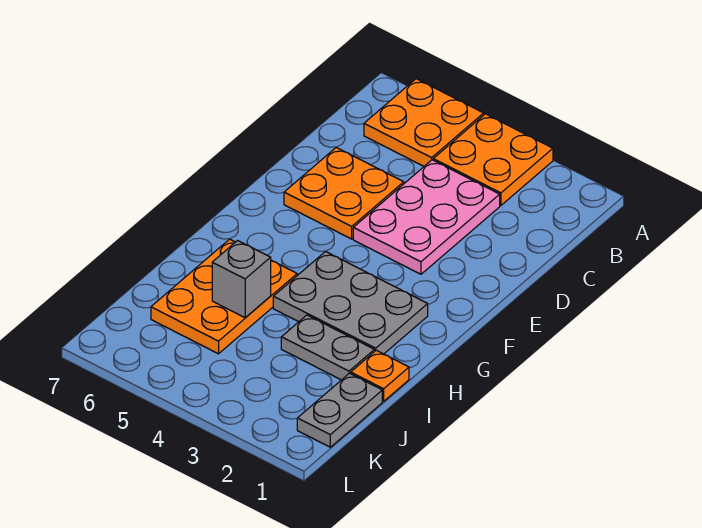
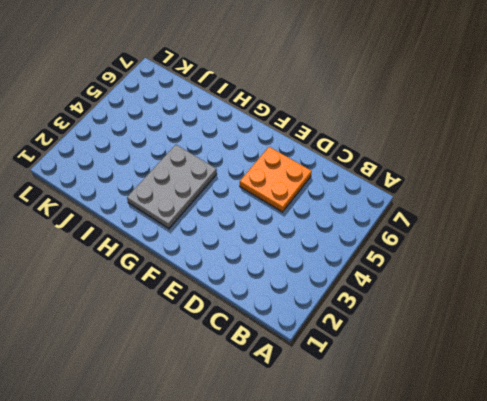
none -> orange plate A3:B4 level 1
none -> orange plate A5:B6 level 1

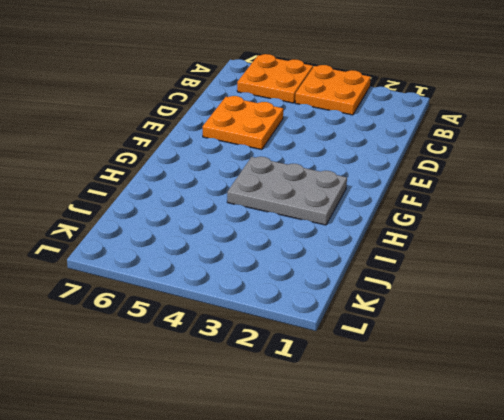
none -> pink plate C3:E4 level 1
none -> orange plate H5:J6 level 1

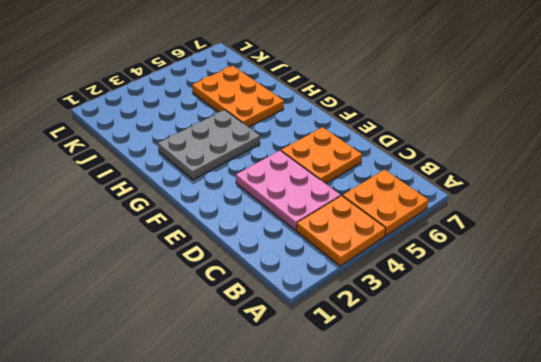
none -> orange plate I1 level 1
none -> grey plate I2:I3 level 1

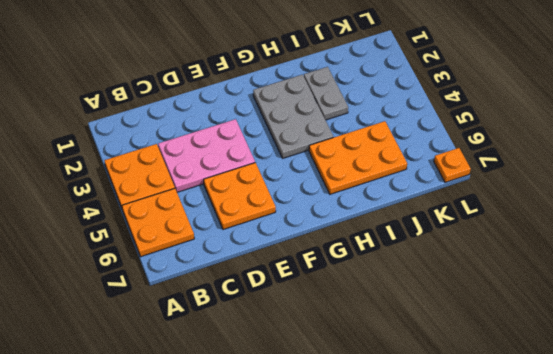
orange plate L7 level 1 -> orange plate I1 level 1
none -> grey plate J1:K1 level 1
none -> grey brick I5 level 2

